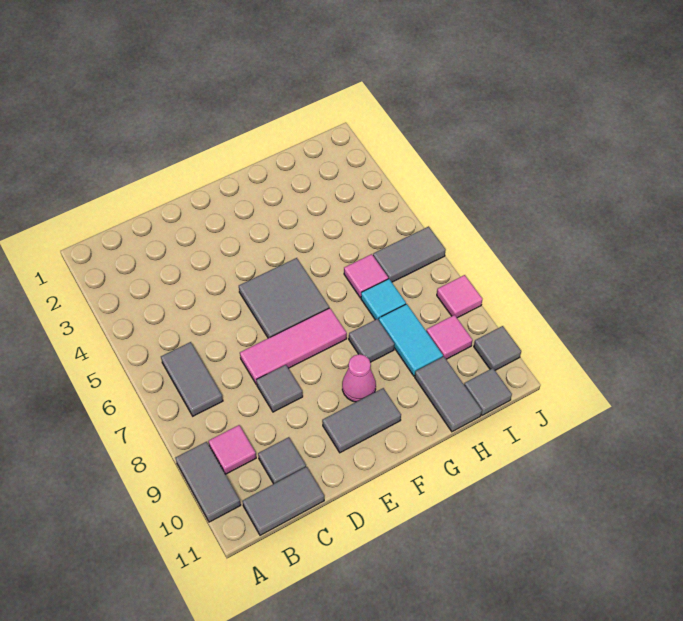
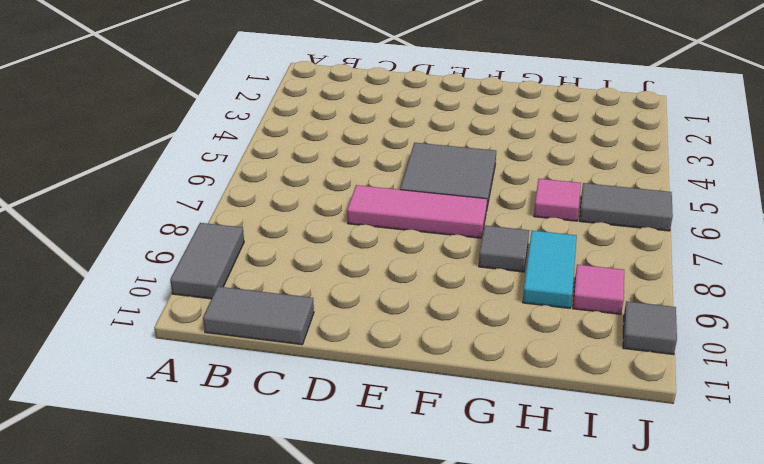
none -> grey tile B6:B7 level 1
none -> pink tile B9 level 1
none -> grey tile C10 level 1

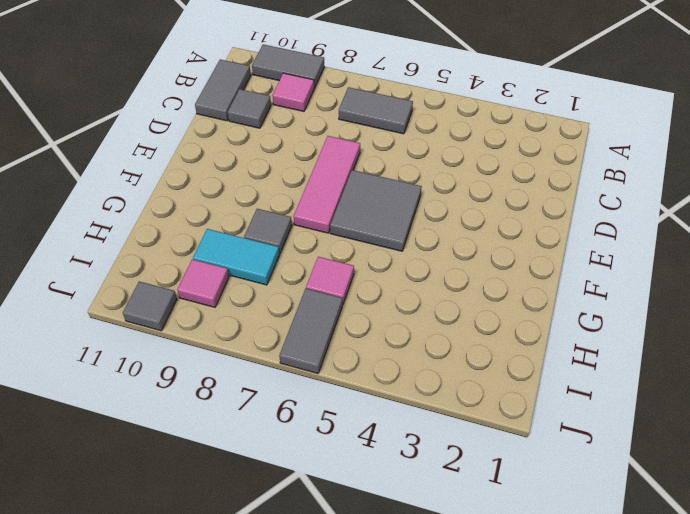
none -> grey tile D8 level 1
none -> grey tile E10:F10 level 1
none -> pink cone F9 level 1

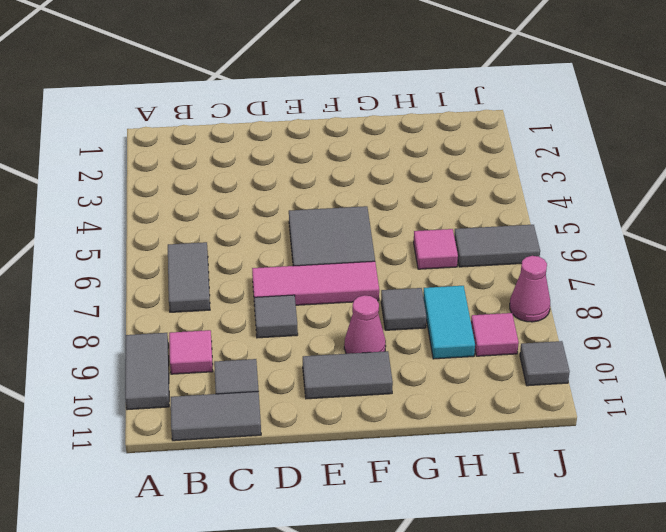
pink cone J8 level 1 -> pink tile J8 level 1
none -> cyan tile H7 level 1
none -> grey tile H10:H11 level 1
none -> grey tile I11 level 1

